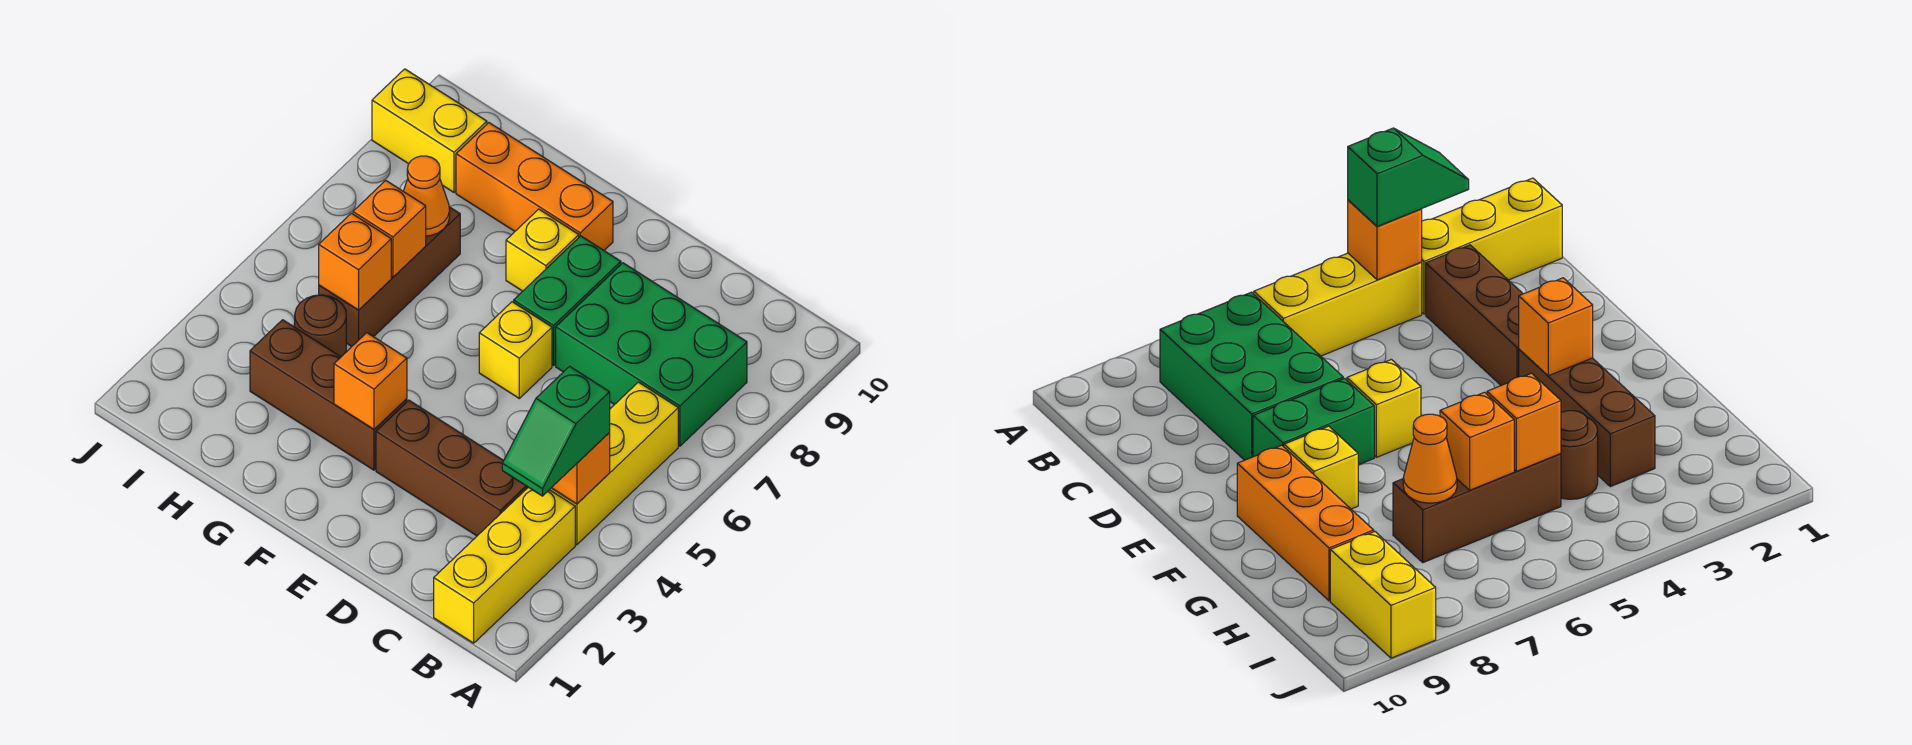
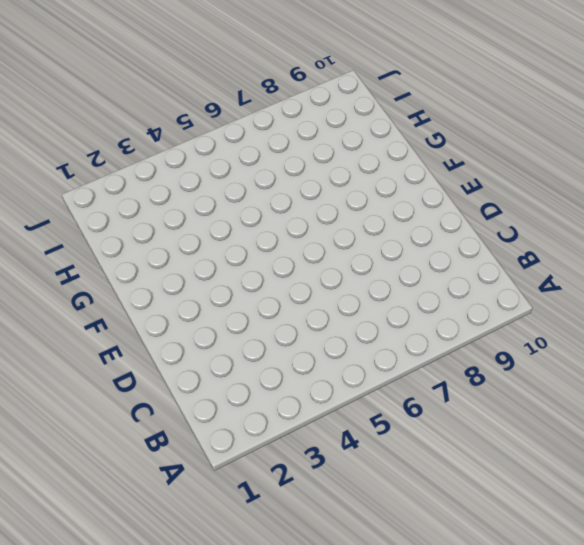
none -> yellow brick B1:B3 level 1
none -> yellow brick B4:B6 level 1
none -> green brick B7:D8 level 1

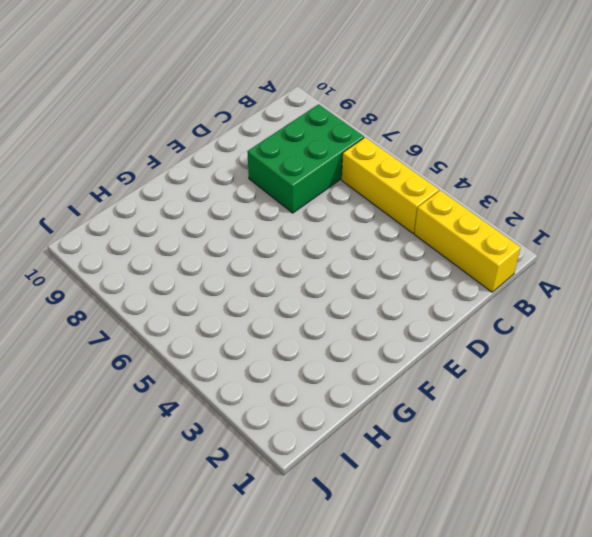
none -> brown brick C3:E3 level 1
none -> yellow brick E6 level 1
none -> green brick E7:E8 level 1

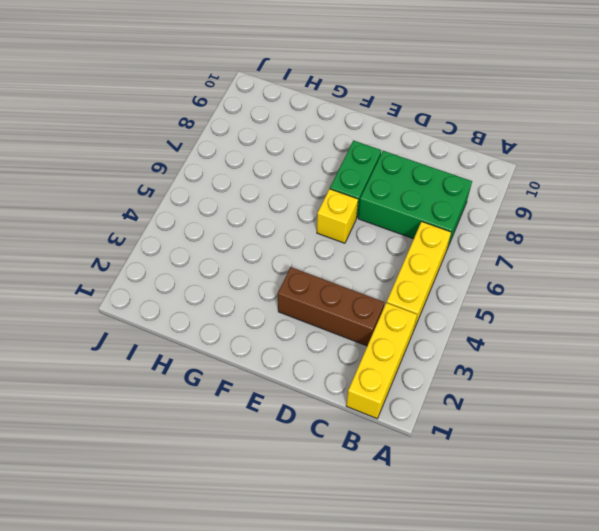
none -> brown brick F3:H3 level 1
none -> yellow brick F8 level 1
none -> orange brick F9:H9 level 1

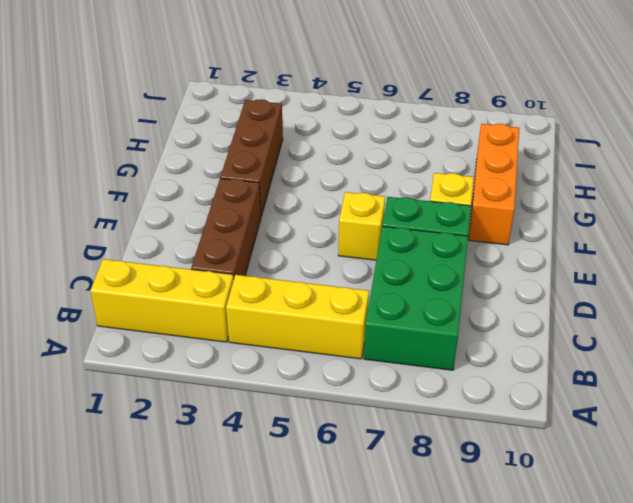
none -> brown round brick H4 level 1
none -> brown brick H5:H7 level 1
none -> yellow brick I9:J9 level 1

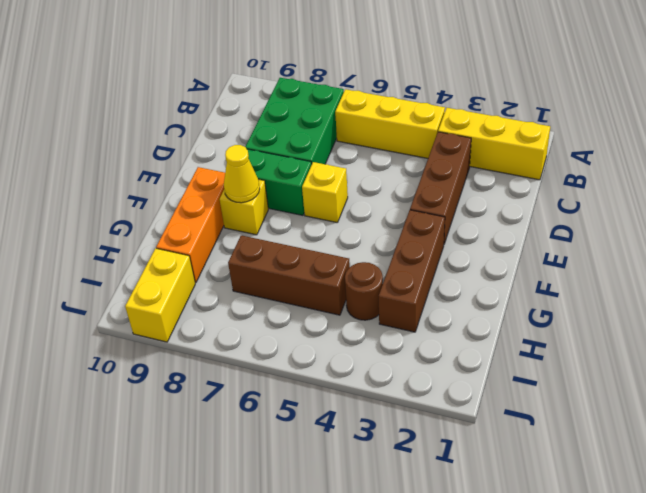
yellow cone F8 level 2 -> none
none -> orange brick B4 level 2
none -> orange brick F3 level 2
none -> orange brick H5 level 2

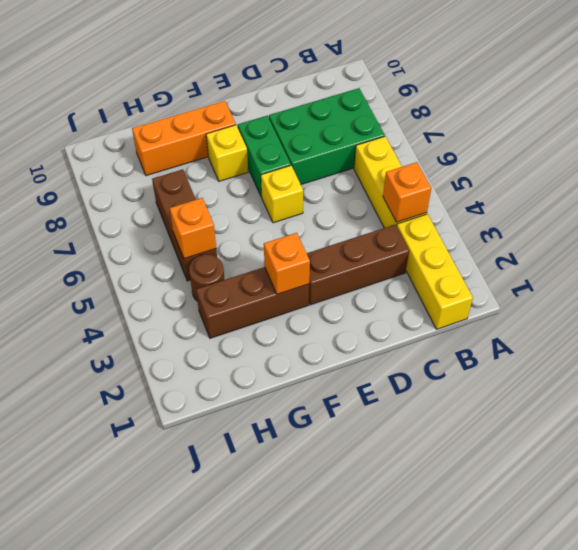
none -> yellow brick I9:J9 level 1
none -> orange brick H6 level 2
none -> orange cone H7 level 2

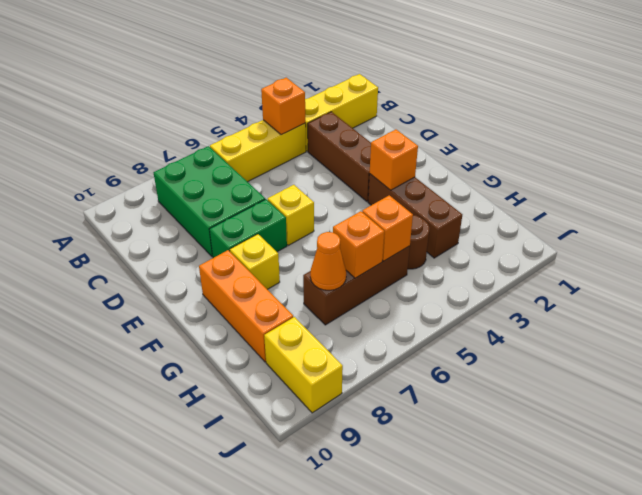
none -> green slope B3:B4 level 3 top 4

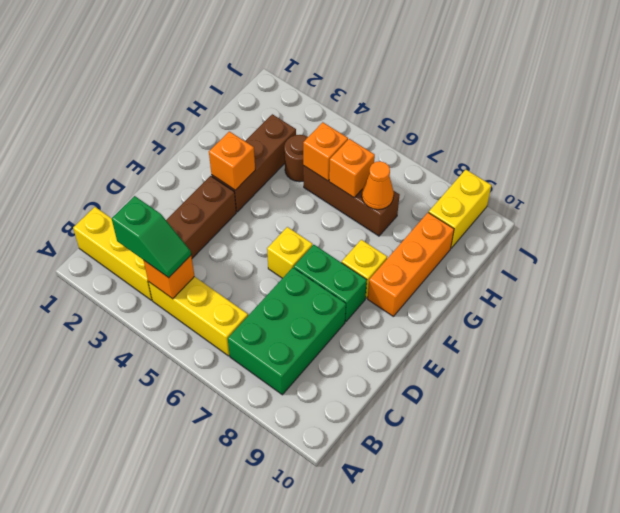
green slope B3:B4 level 3 top 3 -> green slope B3:B4 level 3 top 4

